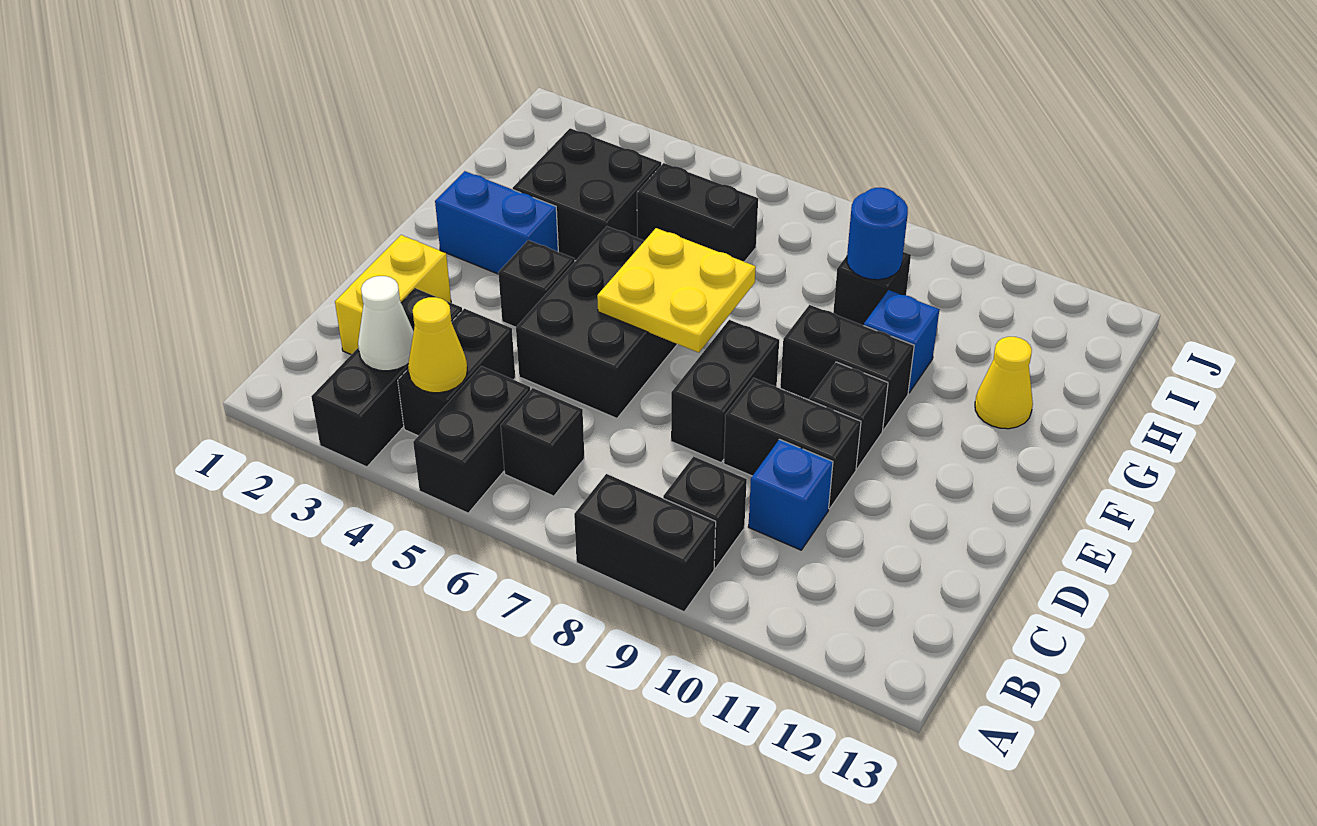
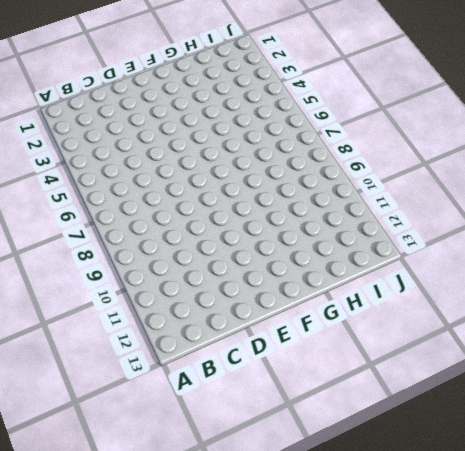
none -> black brick A3:C3 level 1
none -> black brick A5:B5 level 1
none -> black brick A8:A9 level 1

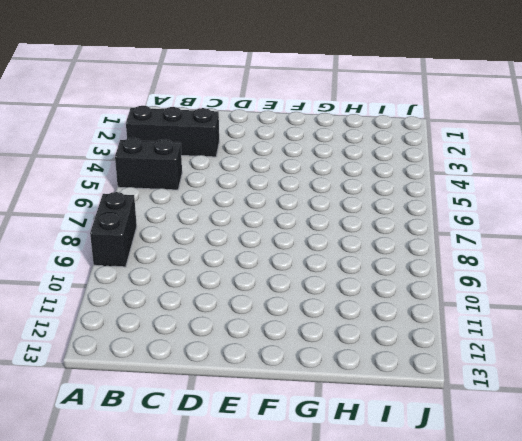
none -> black brick B4:C4 level 1
none -> black brick B6 level 1
none -> black brick B9 level 1

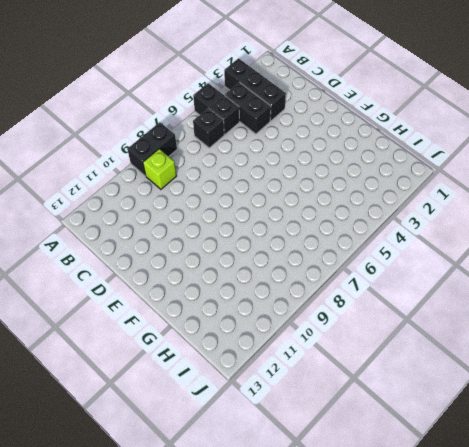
lime brick B9 level 1 -> black brick B9 level 1
none -> yellow brick C2:D2 level 1
none -> blue brick C10 level 1
none -> black brick D5:F6 level 1

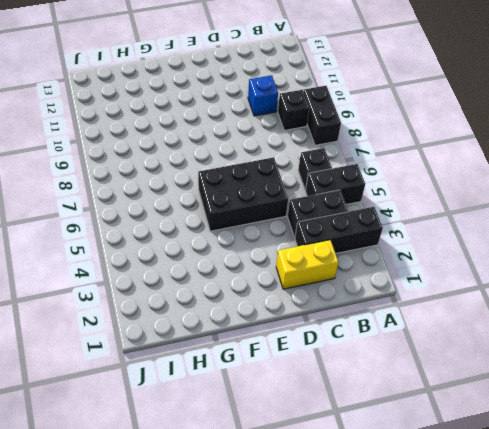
none -> black brick D8:E8 level 1
none -> black brick D9:D10 level 1
none -> black brick E4 level 1

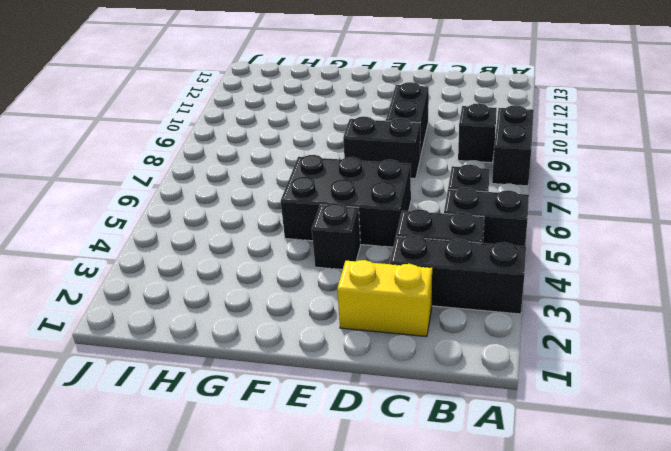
none -> blue brick C10 level 1
none -> black brick E10 level 1
none -> blue brick F2:F3 level 1

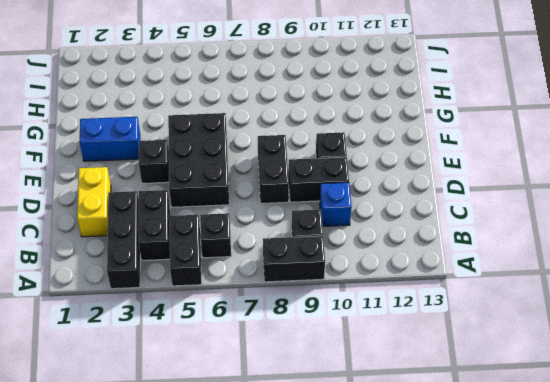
none -> black brick F9:F10 level 1
none -> black brick G3:H4 level 1
none -> blue brick G10 level 1

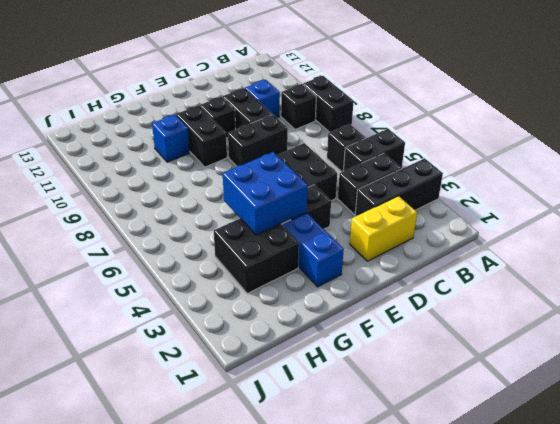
blue brick F4:G5 level 2 -> none
none -> yellow cone G12 level 1
none -> black brick H5:H6 level 1
none -> black brick H9 level 1

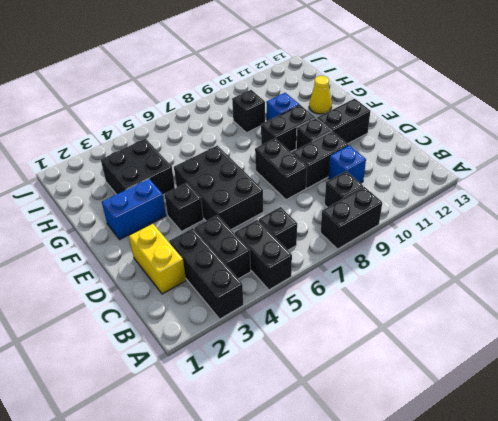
black brick E11:E12 level 1 -> black brick H5:H6 level 1
none -> white cone B3 level 2
none -> yellow cone B4 level 2
none -> yellow plate E6:F7 level 2

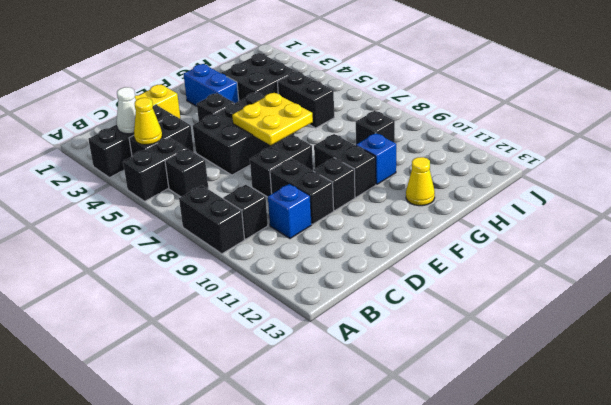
none -> blue round brick H9 level 2

